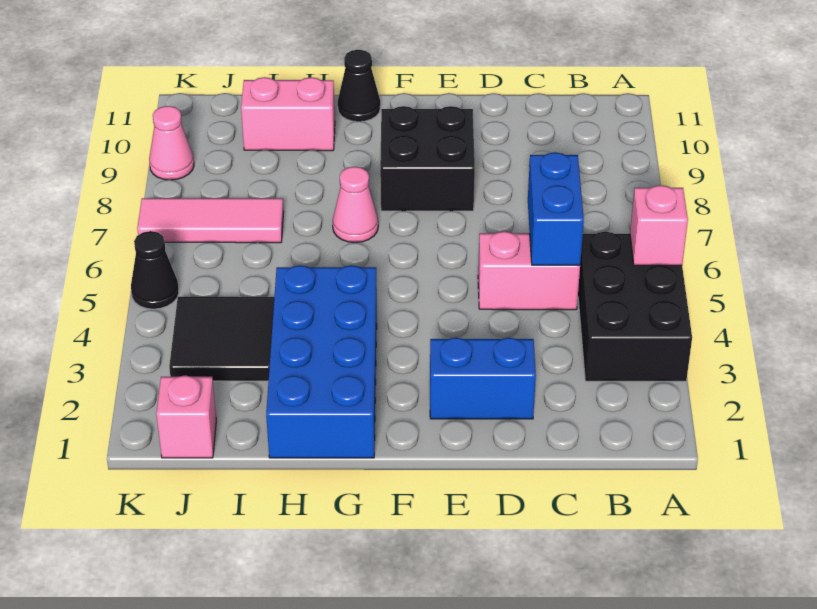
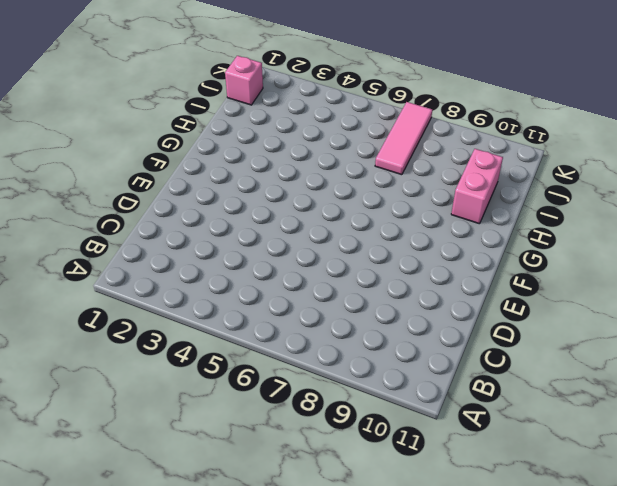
none -> black brick A3:B5 level 1
none -> pink brick C5:D5 level 1
none -> blue brick D2:E2 level 1

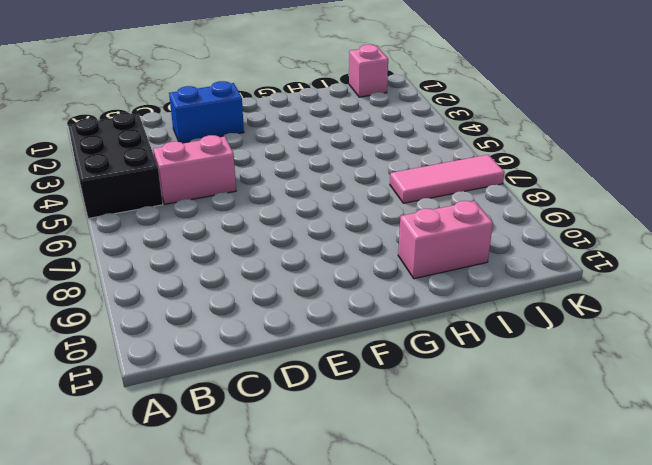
none -> black brick E8:F9 level 1
none -> blue brick G1:H4 level 1
none -> pink cone G7 level 1

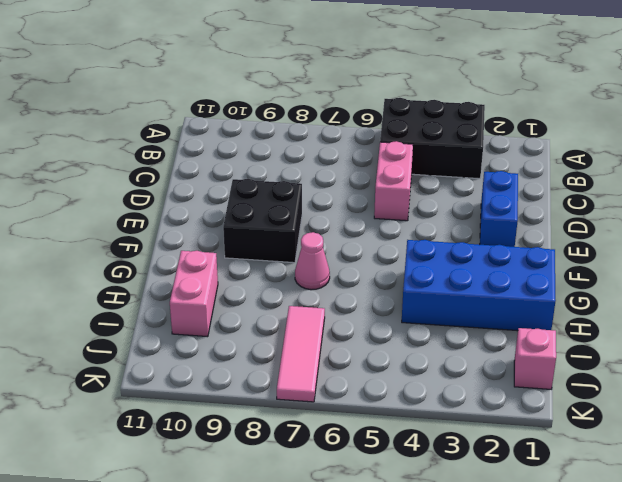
none -> black cone G11 level 1
none -> black tile I3:J4 level 1
none -> black cone K5 level 1

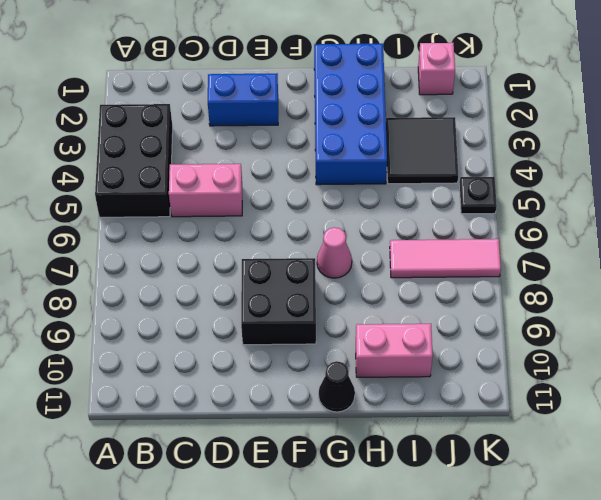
black plate K5 level 1 -> black cone K5 level 1
none -> pink cone K9 level 1
none -> pink brick A5 level 2
none -> blue brick C5:C6 level 2

